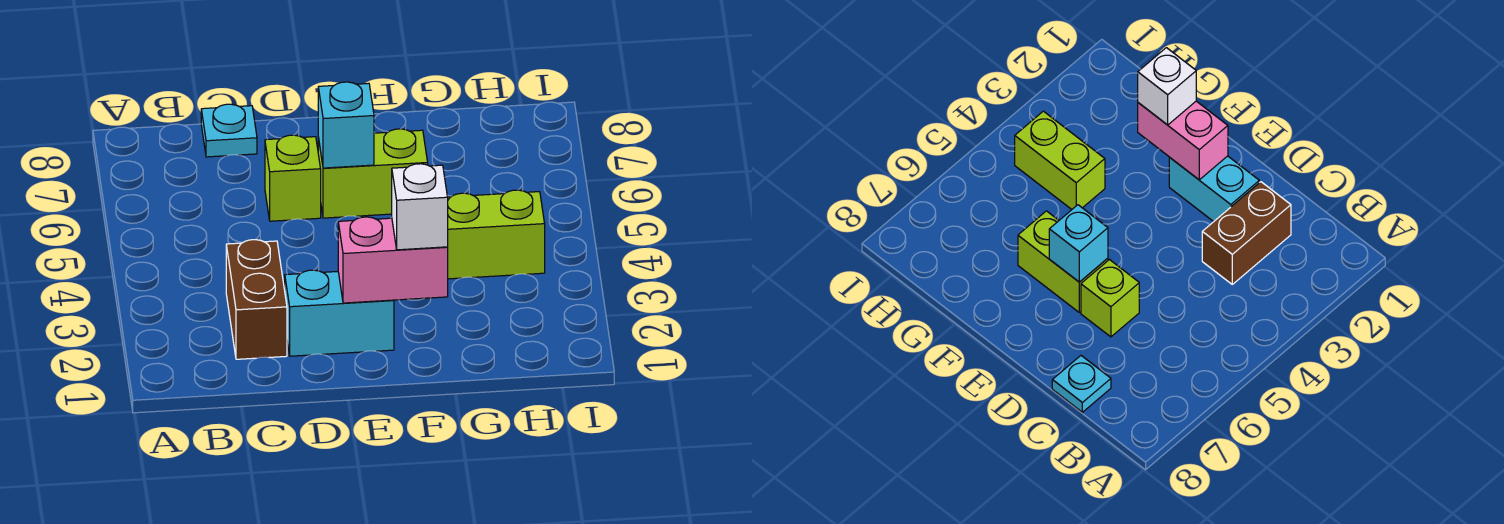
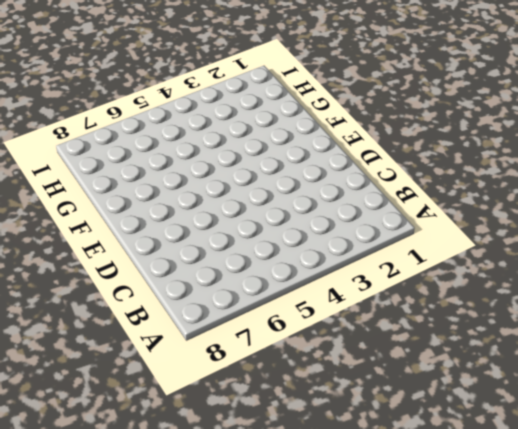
none -> brown brick C2:C3 level 1
none -> cyan plate C8 level 1

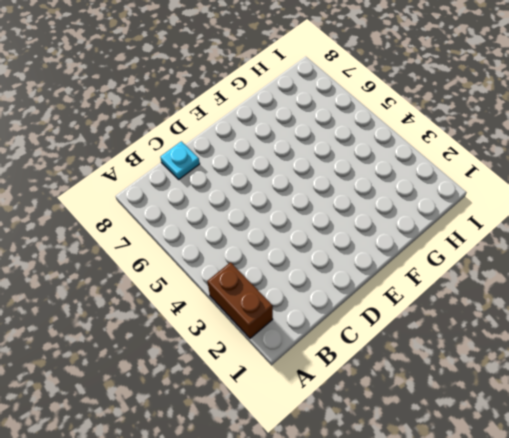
brown brick A2:A3 level 1 -> brown brick C2:C3 level 1
none -> cyan brick D2:E2 level 1
none -> lime brick D6 level 1

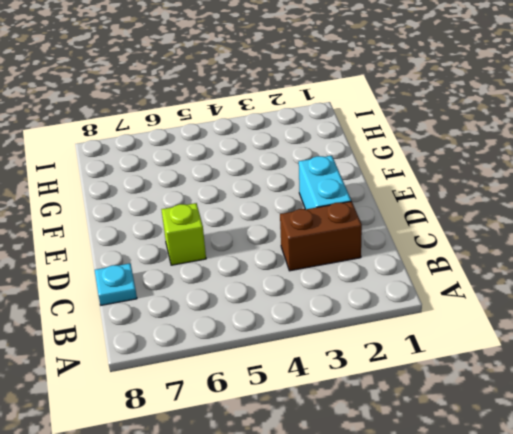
none -> lime brick E6:F6 level 1
none -> lime brick G4:H4 level 1

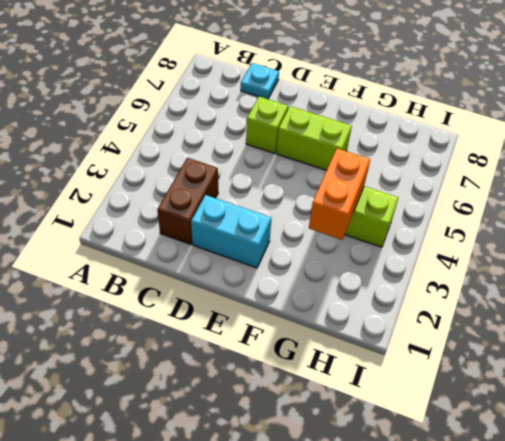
orange brick G3:G4 level 2 -> none
none -> pink brick E2:F2 level 2
none -> cyan brick E6 level 2

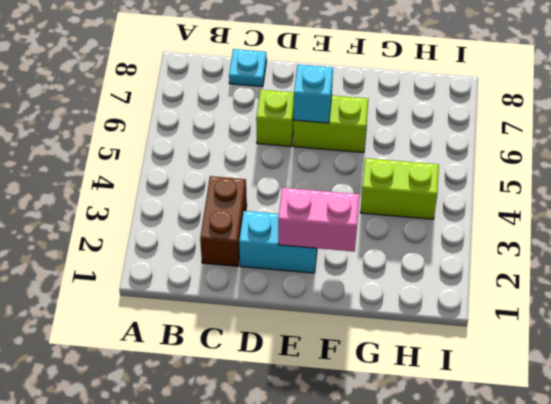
none -> white brick F2 level 3

